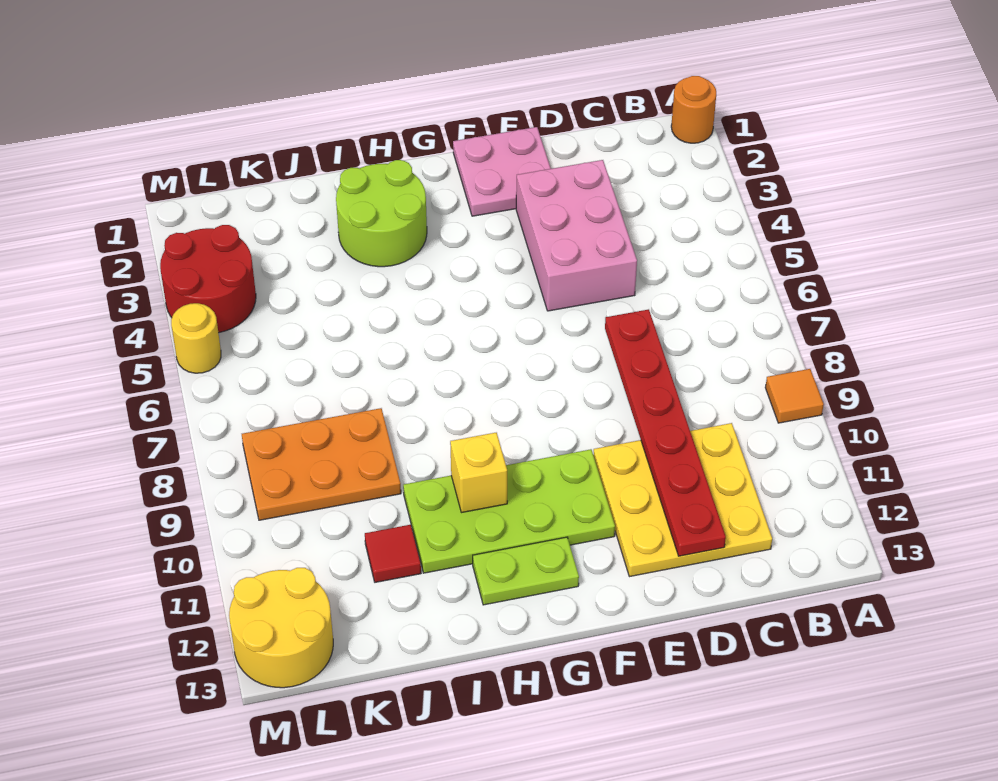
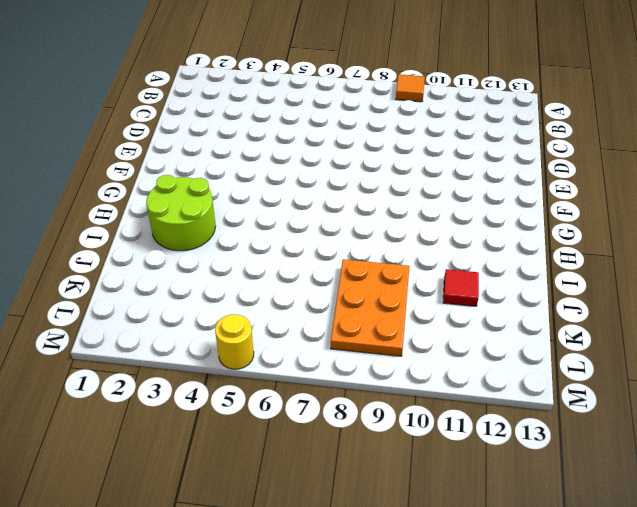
none -> orange round brick A1 level 1
none -> yellow plate C10:E12 level 1
none -> pink brick D3:E5 level 1

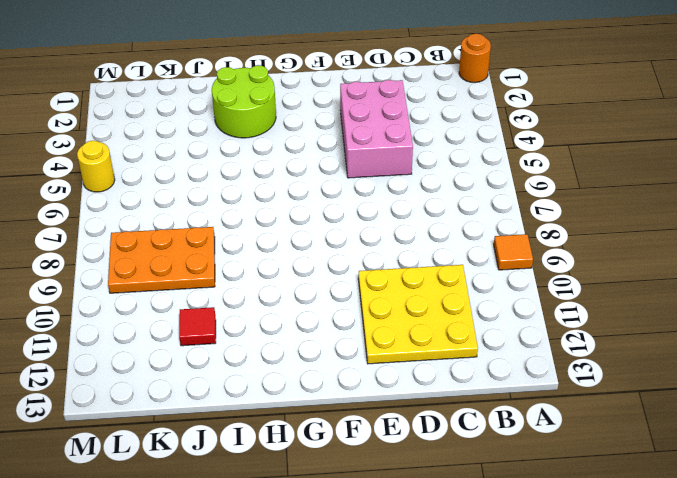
none -> pink plate E1:F2 level 1
none -> lime plate F10:I11 level 1
none -> lime plate G12:H12 level 1

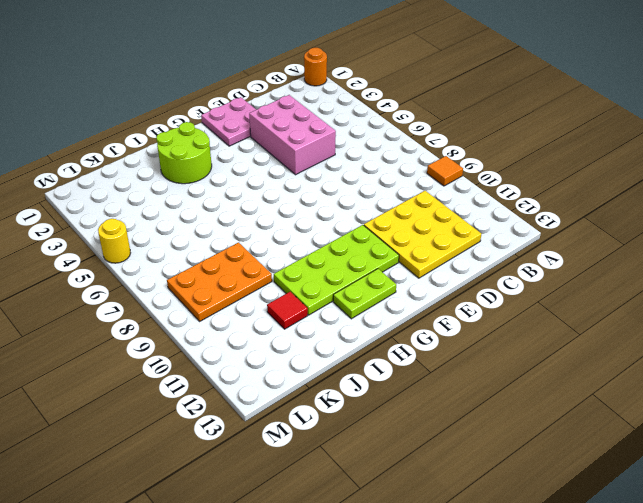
none -> red round brick L3:M4 level 1
none -> yellow round brick L12:M13 level 1
none -> red plate D7:D12 level 2

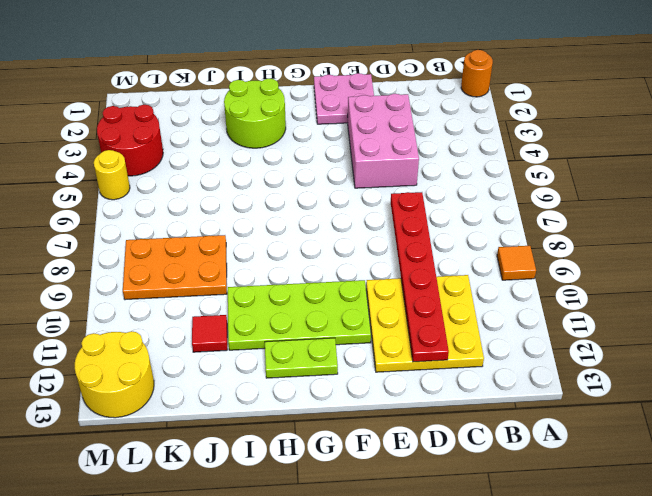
none -> yellow brick H10 level 2

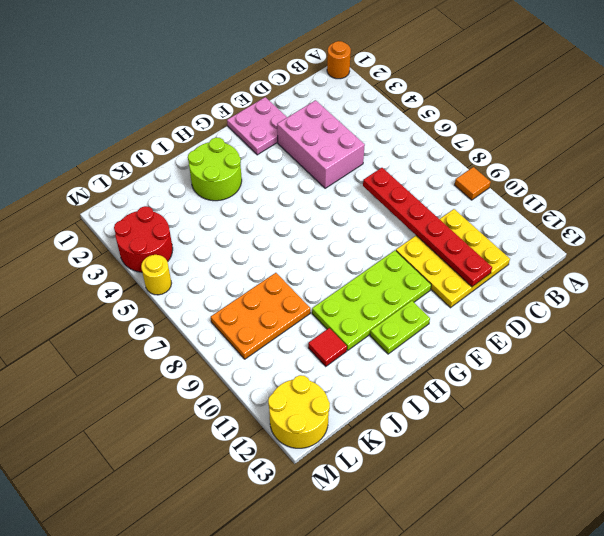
none -> yellow brick H10 level 2

